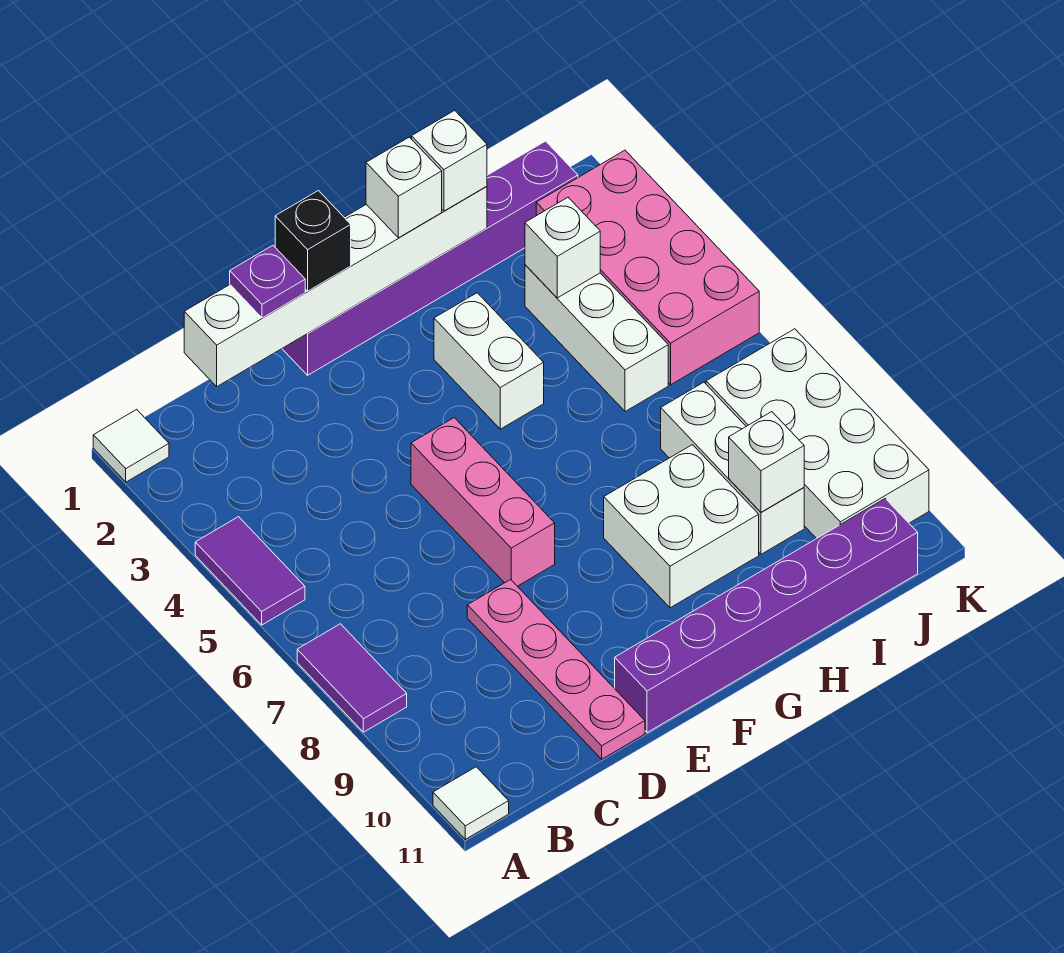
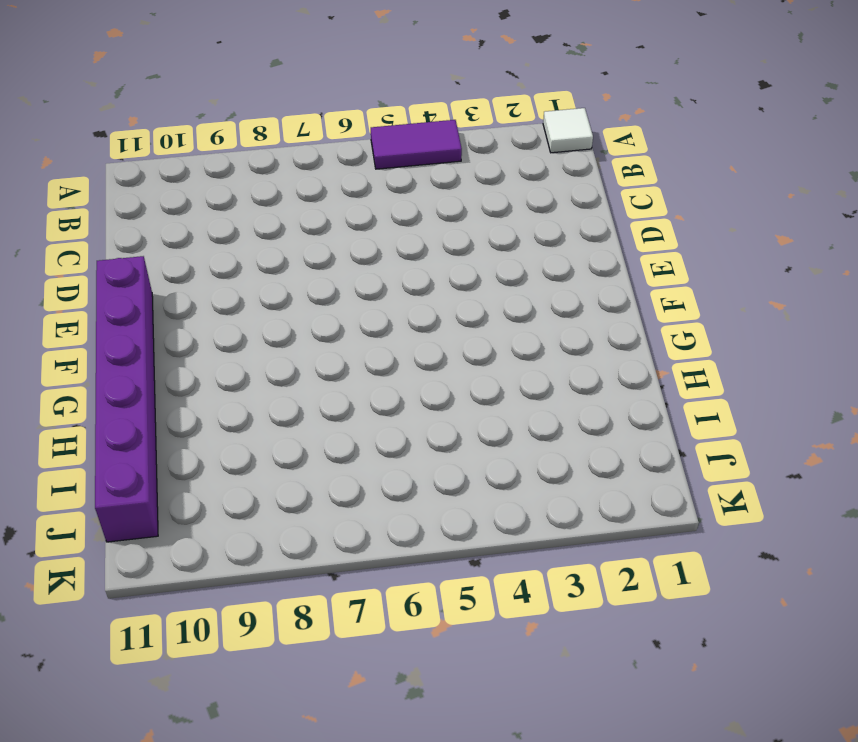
none -> purple tile A7:A8 level 1
none -> white tile A11 level 1
none -> pink plate D8:D11 level 1

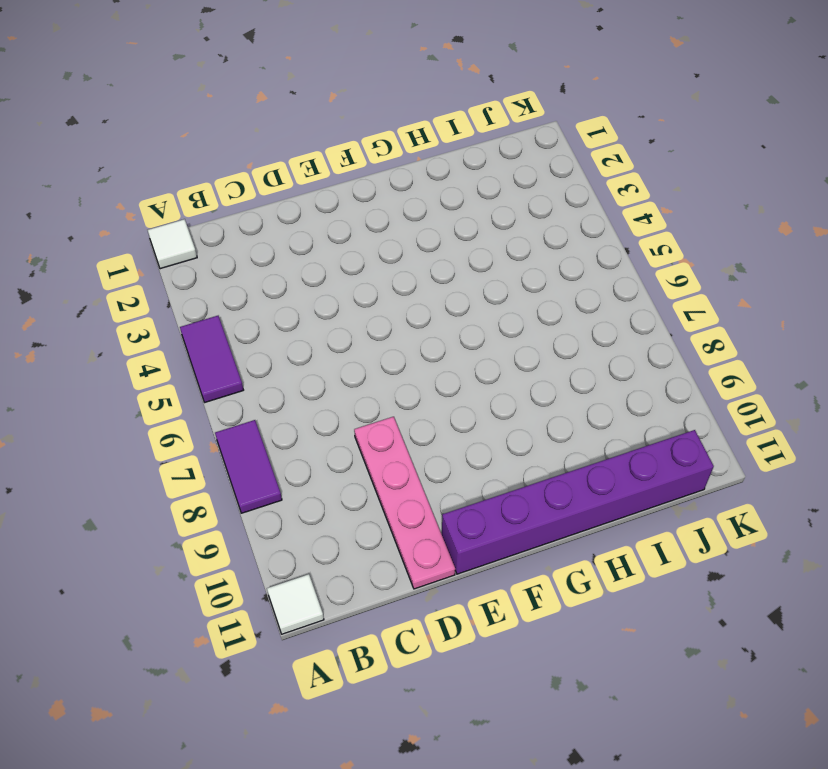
none -> purple brick E1:J1 level 1
none -> pink brick E5:E7 level 1
none -> white brick G3:G4 level 1

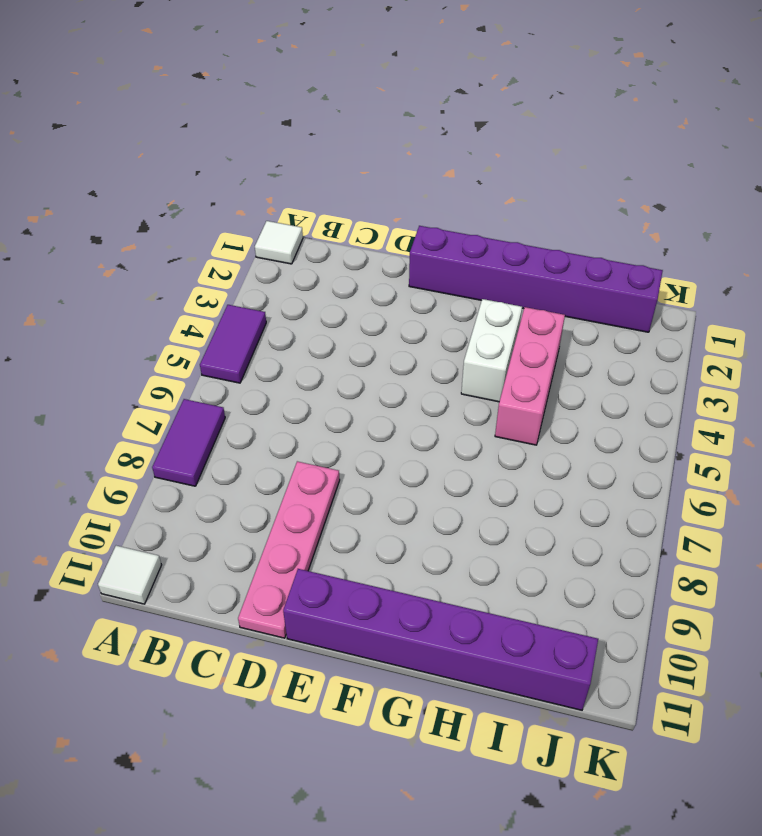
pink brick H3:H5 level 1 -> pink brick E5:E7 level 1
none -> white brick G8:H9 level 1
none -> white brick I3:I5 level 1
none -> white brick I7:I9 level 1

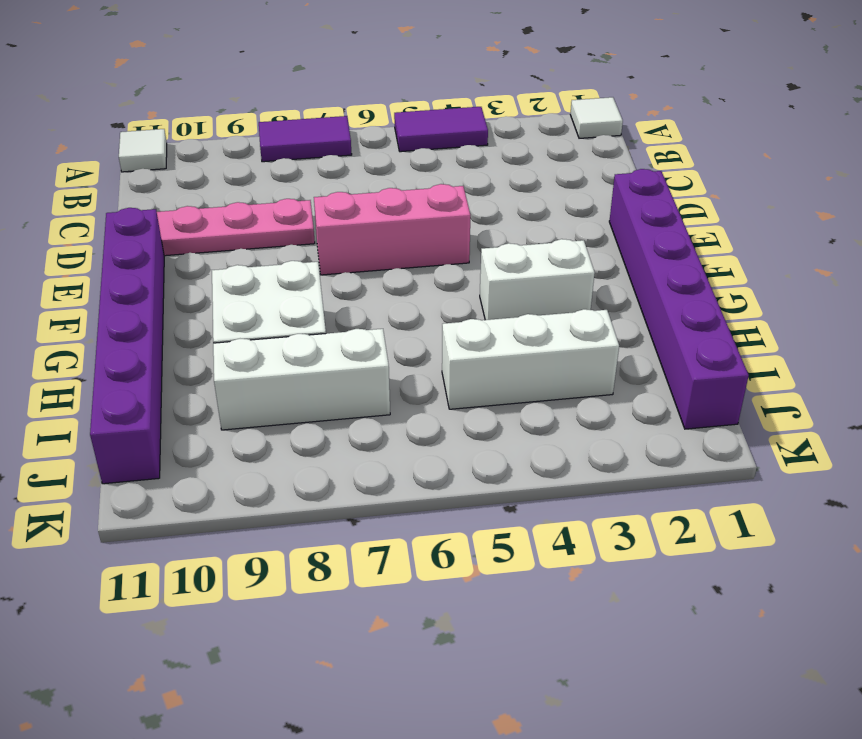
none -> pink brick J2:K5 level 1
none -> white brick J7:K10 level 1
none -> white brick C1:H1 level 2

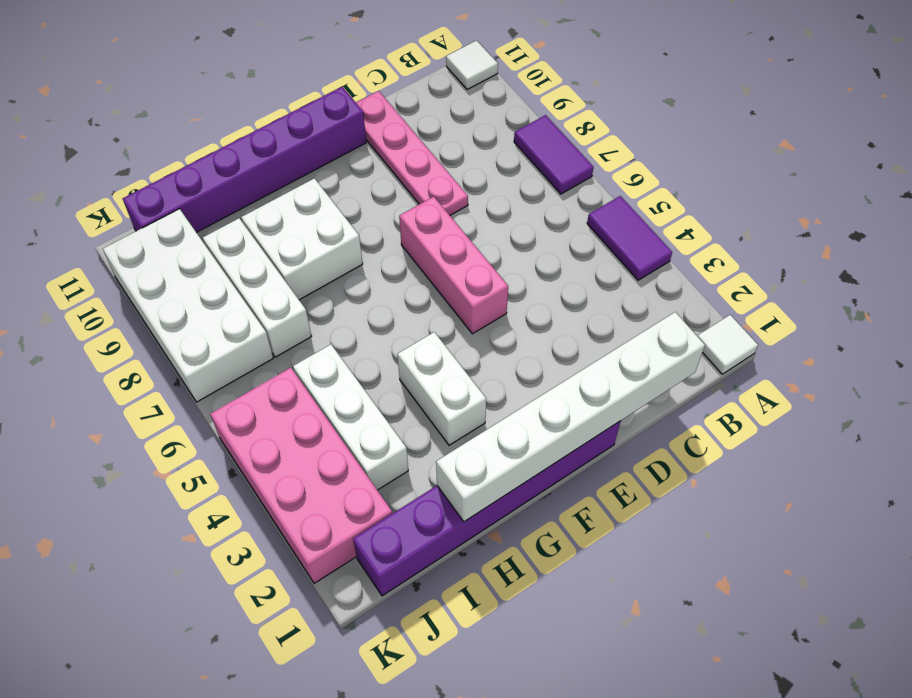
none -> white brick I3 level 2
none -> white brick I9 level 2
none -> purple plate D1 level 3

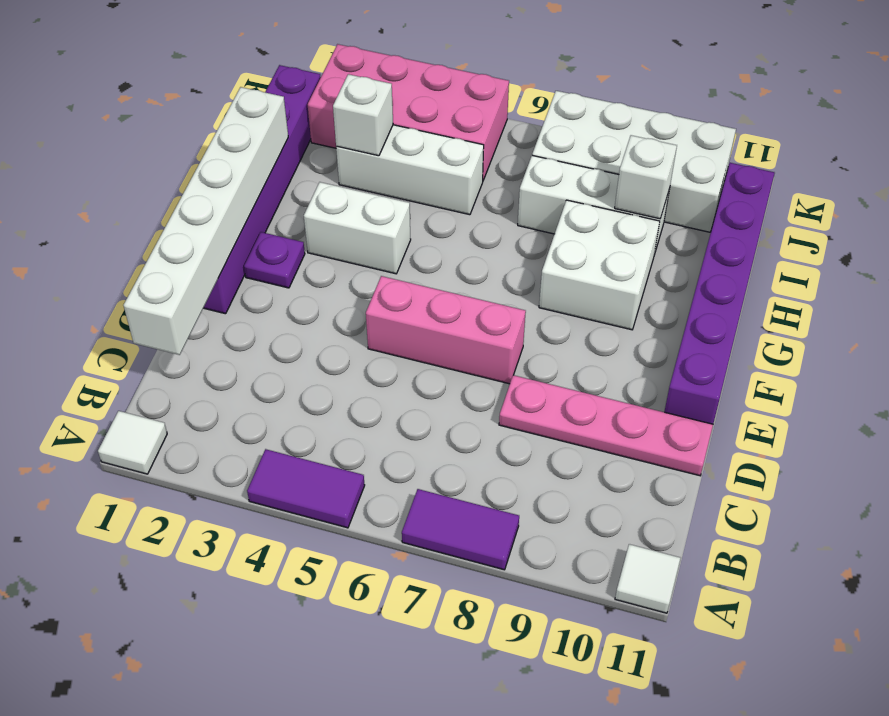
purple plate F2 level 1 -> purple plate D1 level 3
none -> black brick E1 level 3
none -> white brick G1 level 3
none -> white brick H1 level 3

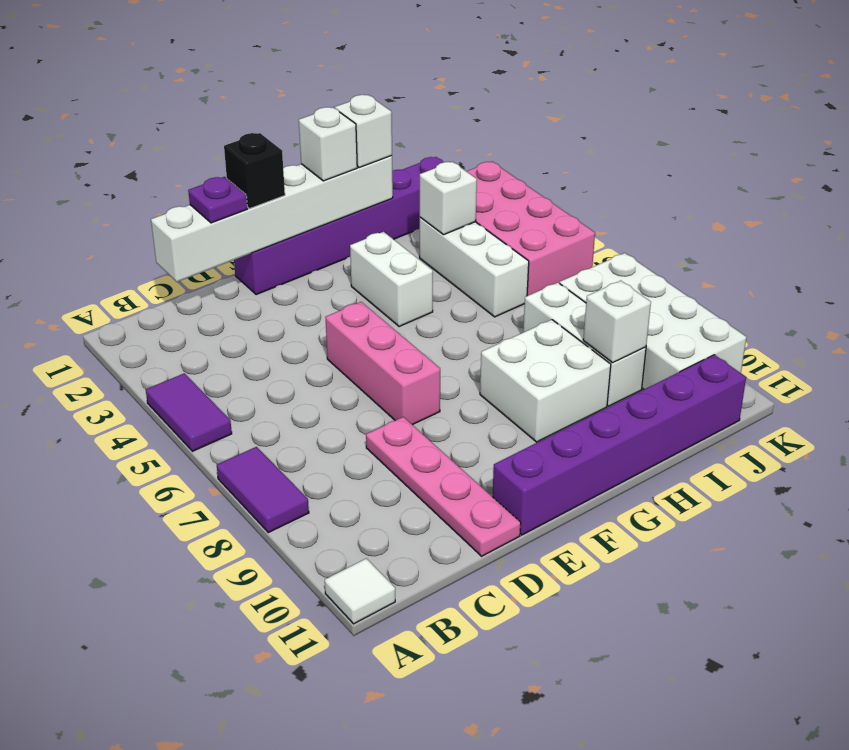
none -> white tile A1 level 1

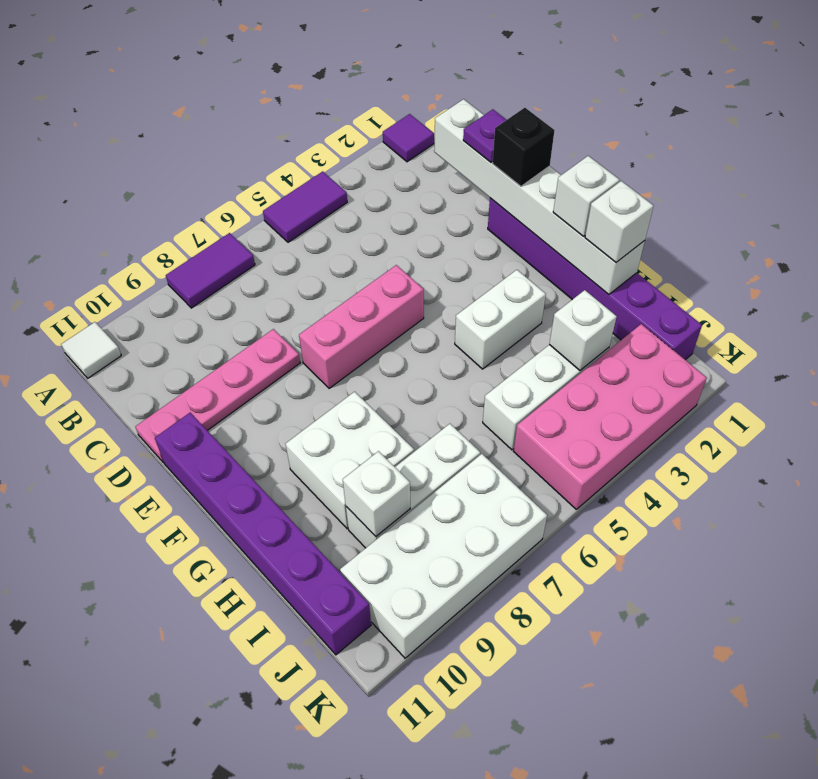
purple tile A1 level 1 -> white tile A1 level 1

